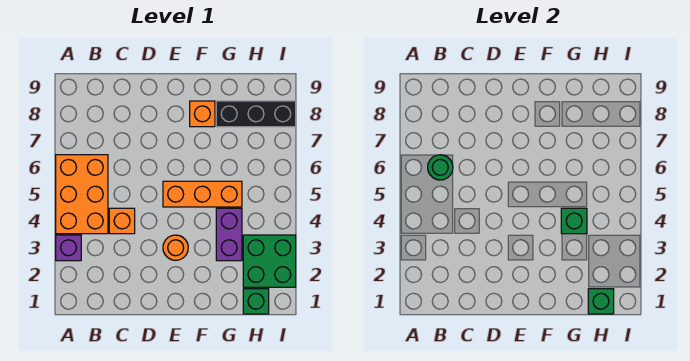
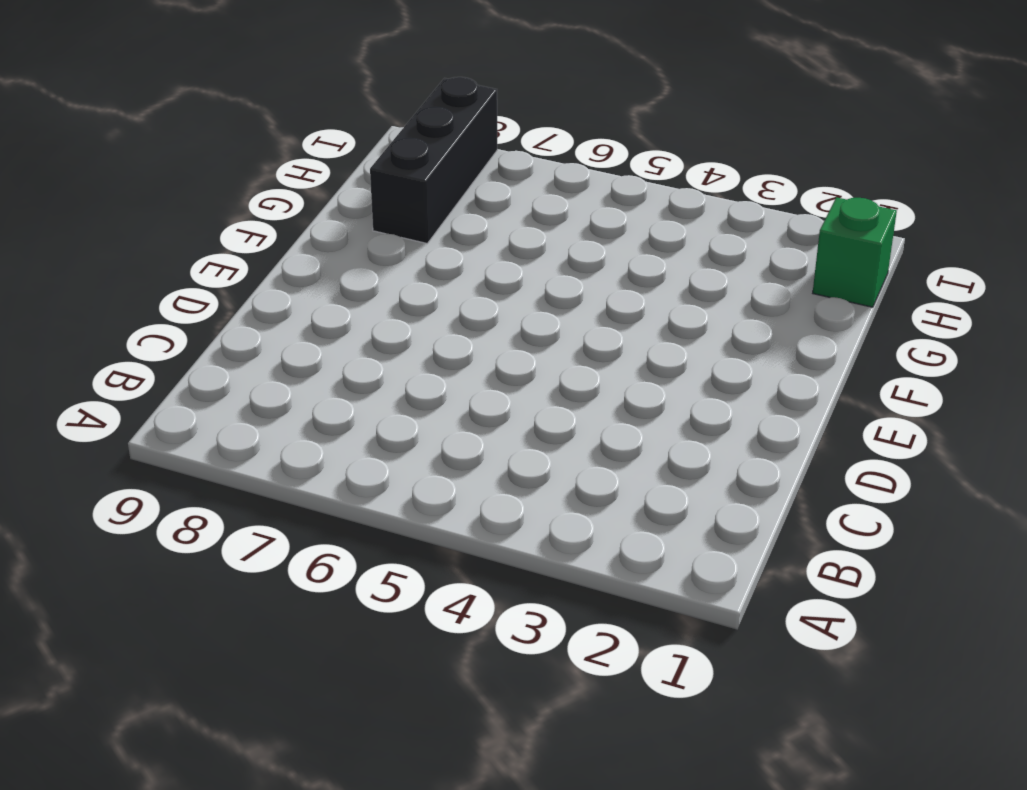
none -> purple brick A3 level 1
none -> orange brick A4:B6 level 1
none -> orange brick C4 level 1

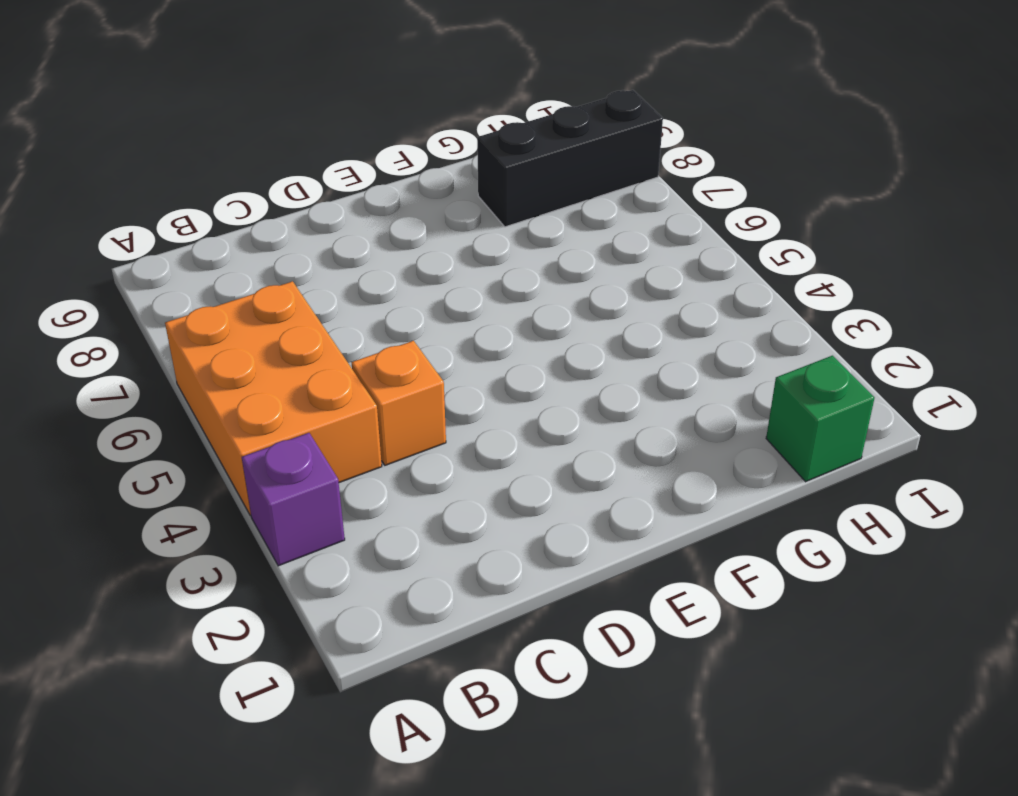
none -> orange round brick E3 level 1
none -> orange brick E5:G5 level 1
none -> orange brick F8 level 1

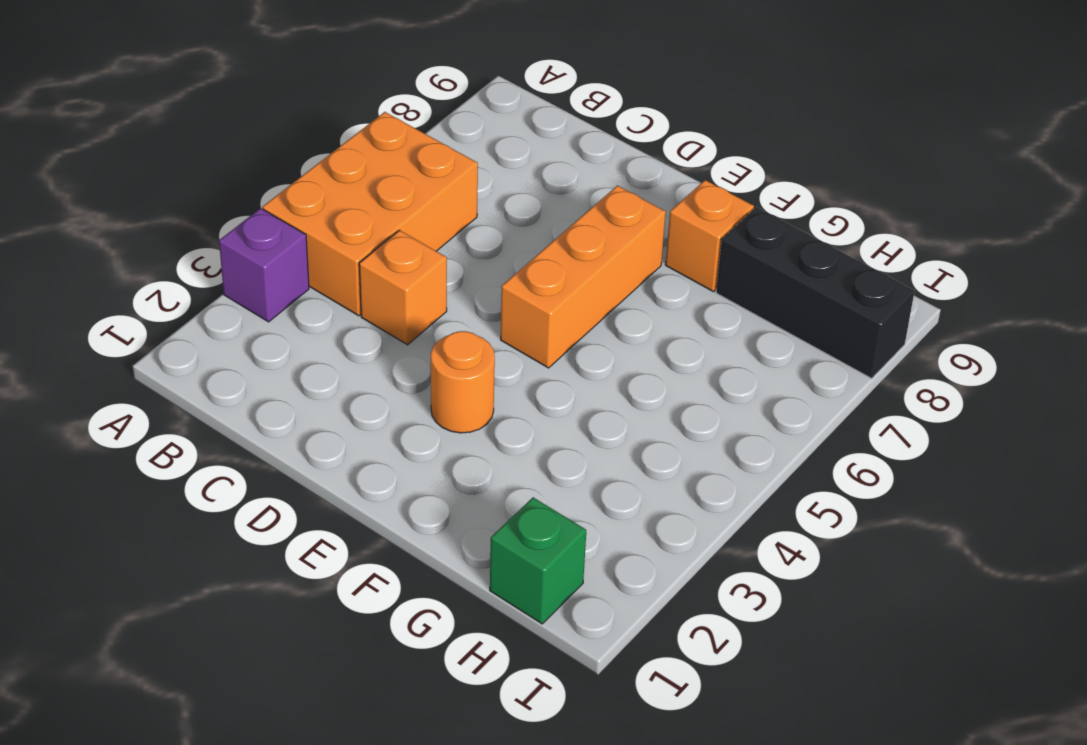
orange brick E5:E7 level 1 -> orange brick E5:G5 level 1
none -> purple brick G3:G4 level 1
none -> green brick H2:I3 level 1
none -> green round brick B6 level 2

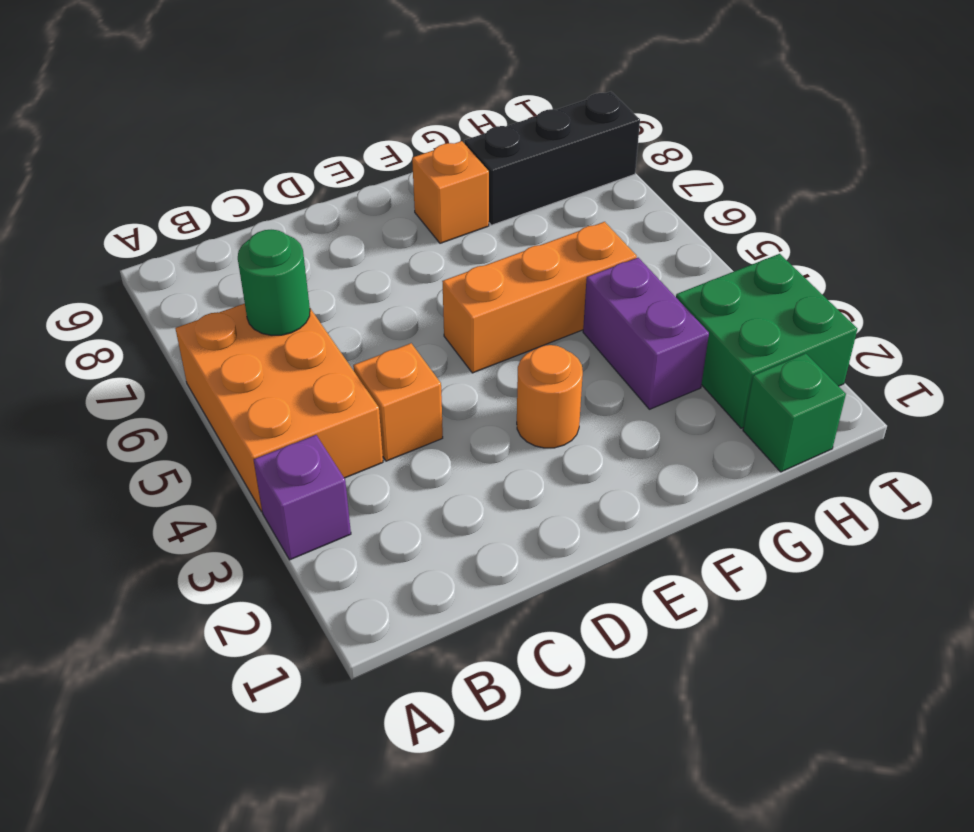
none -> green brick G4 level 2
none -> green brick H1 level 2

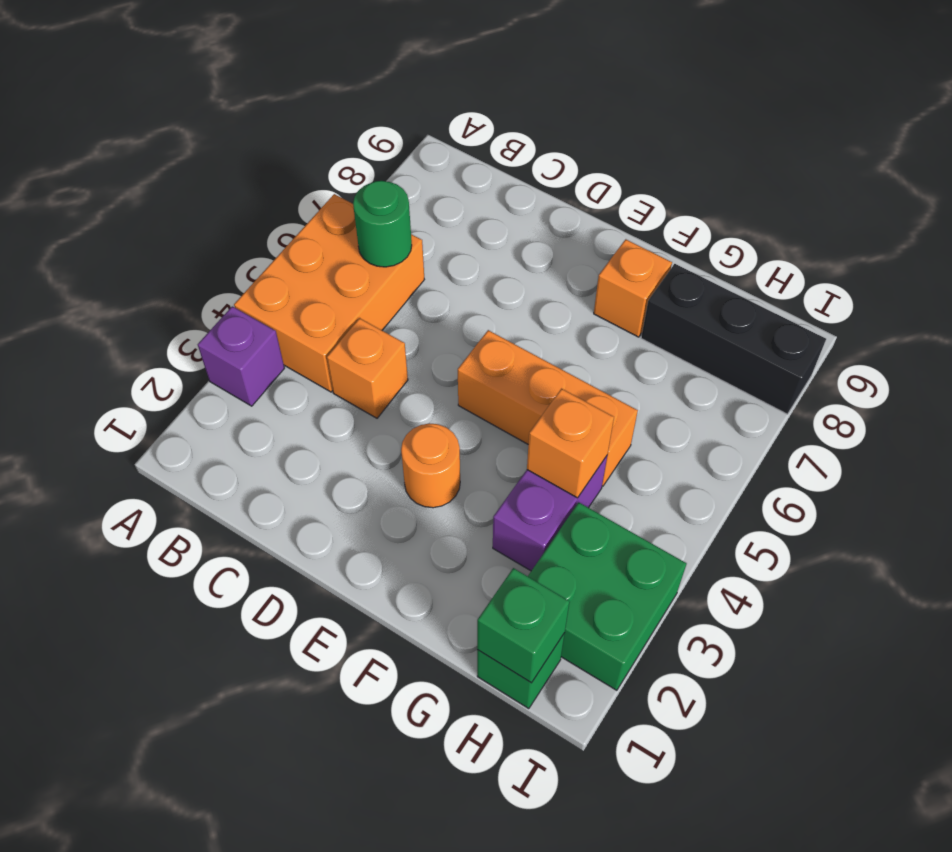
orange brick G4 level 2 -> green brick G4 level 2

